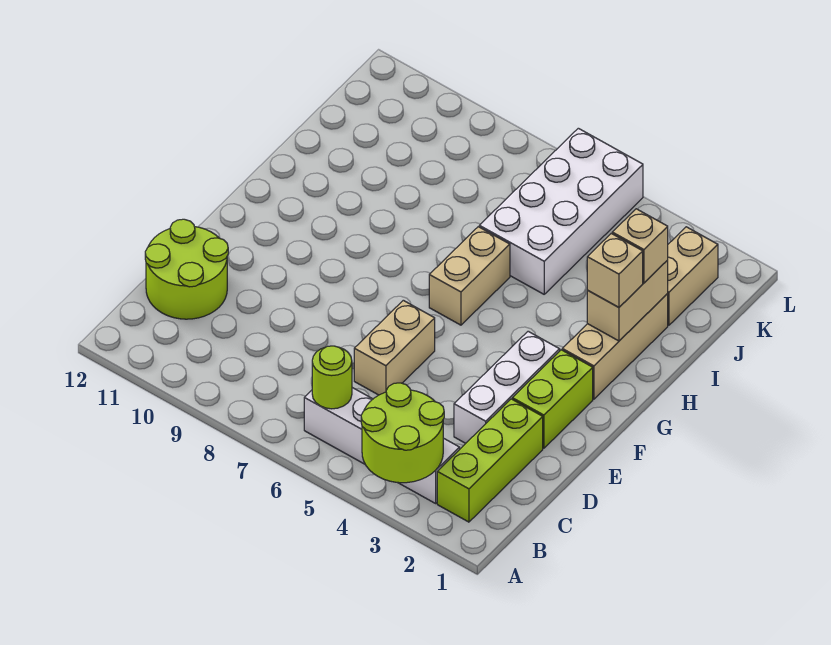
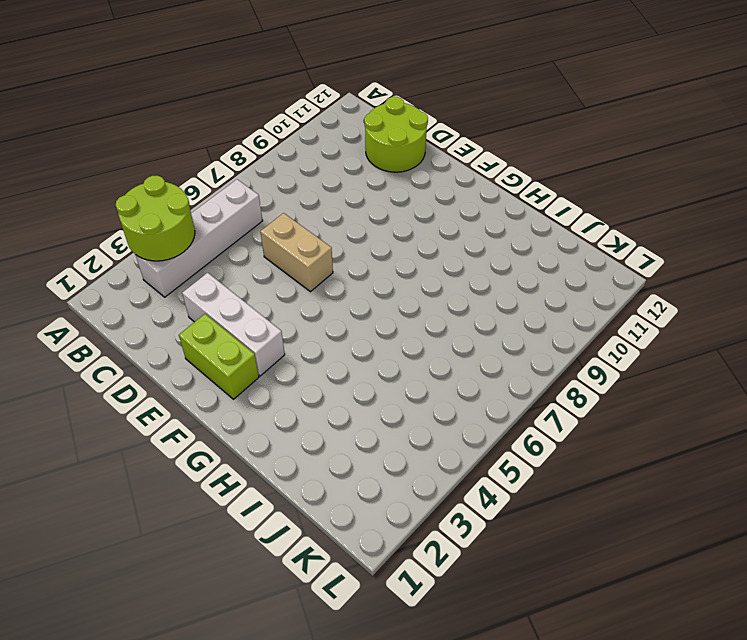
none -> lime brick B2:D2 level 1
none -> tan brick G2:I2 level 1
none -> tan brick G6:H6 level 1

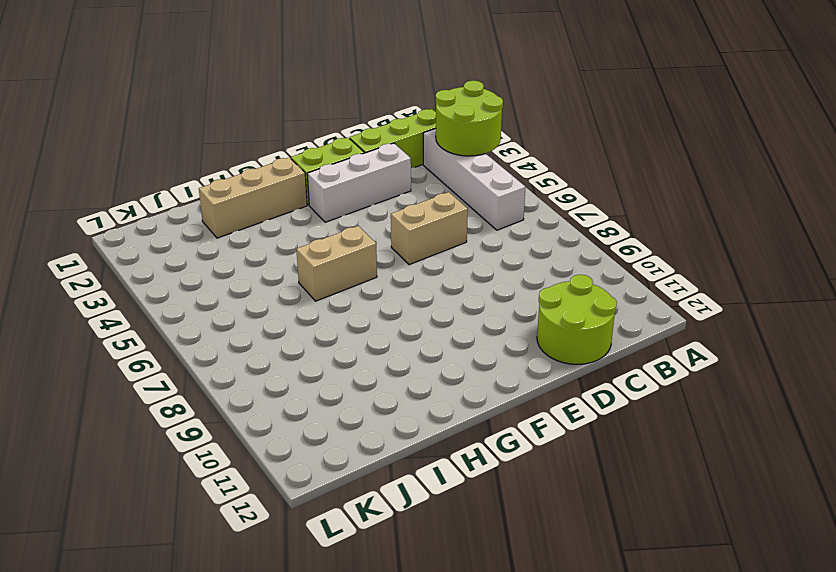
none -> white brick I5:L6 level 1
none -> tan brick J2:K2 level 1
none -> lime round brick B6 level 2

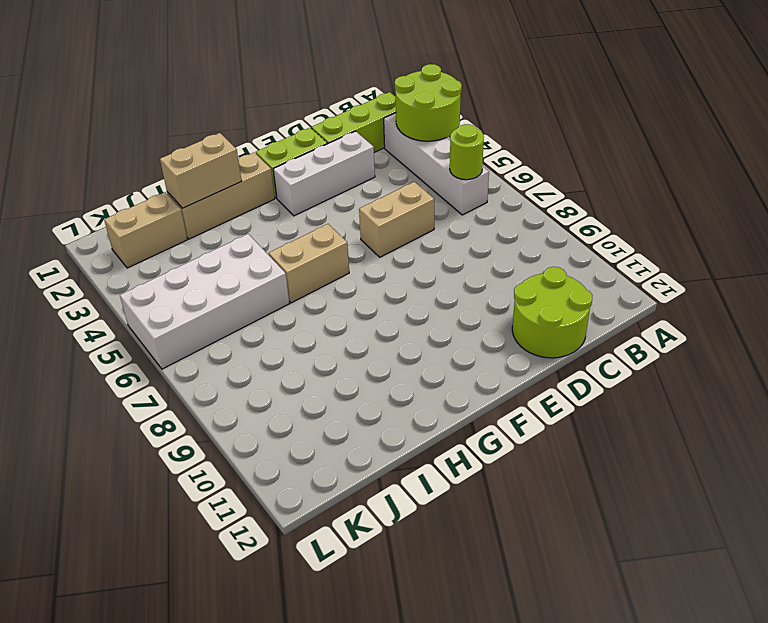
none -> tan brick H2 level 3
none -> tan brick I2 level 3

